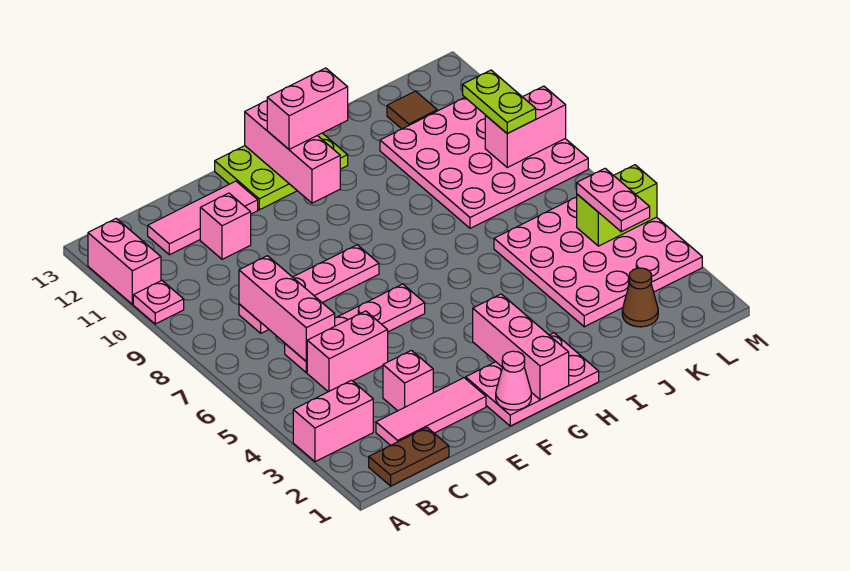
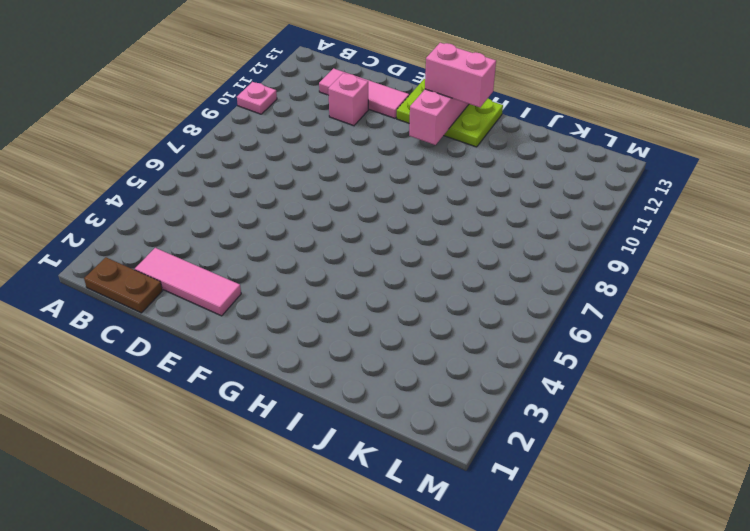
none -> pink brick A3:B3 level 1
none -> pink brick A11:A12 level 1
none -> pink brick C5:D5 level 1

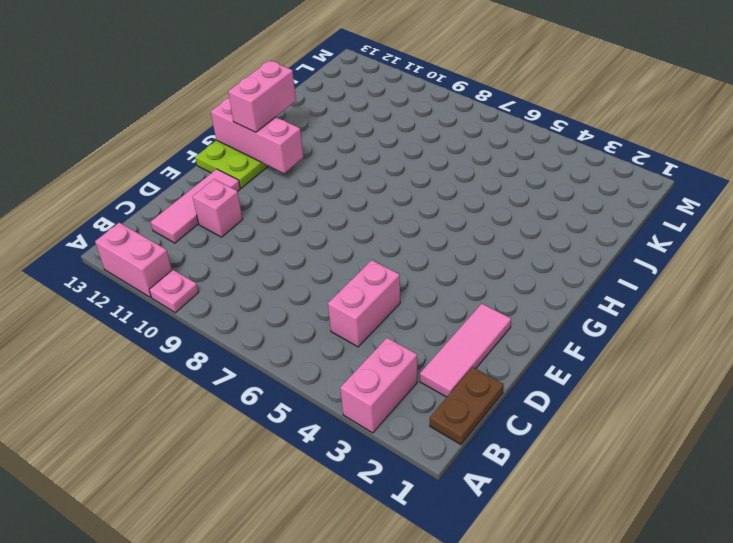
none -> pink plate C6:F6 level 1
none -> pink plate C8:F8 level 1
none -> pink brick D3 level 1

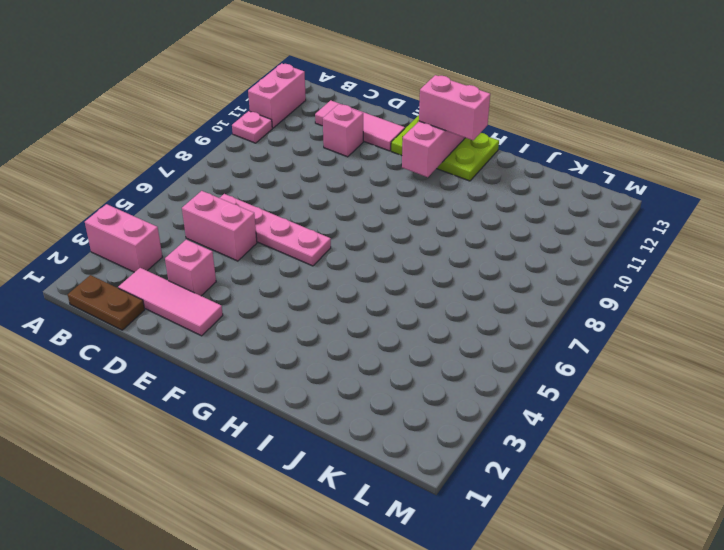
none -> pink plate C8:F8 level 1
none -> pink plate F1:H2 level 1
none -> pink plate J3:M6 level 1

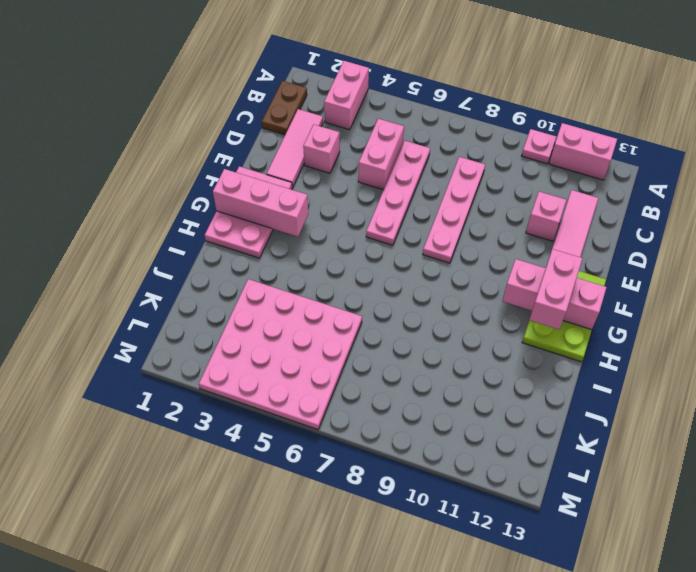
none -> pink plate J8:M11 level 1
none -> brown cone K2 level 1
none -> brown tile K12 level 1

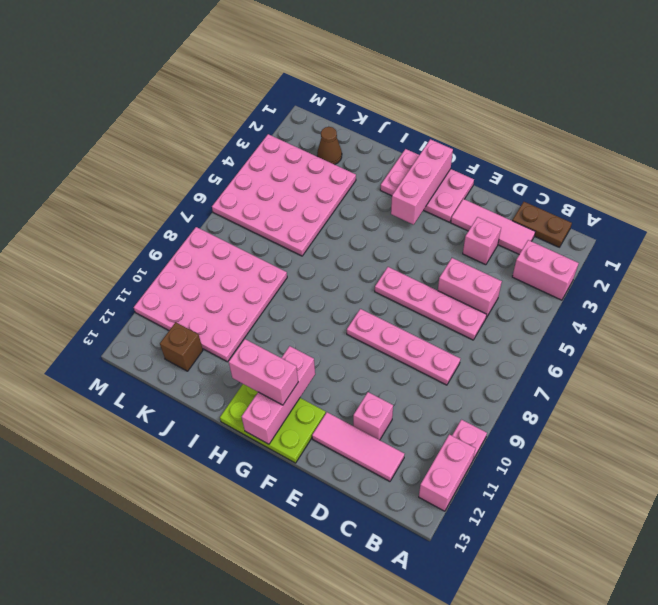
brown brick K12 level 1 -> brown tile K12 level 1
none -> pink brick C6:C8 level 2
none -> pink cone F1 level 2
none -> lime brick L5:M5 level 2

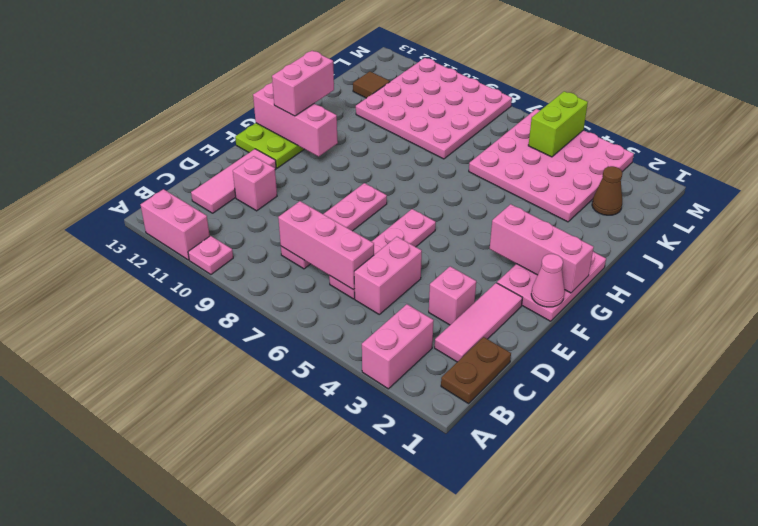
none -> pink brick L9:M9 level 2
none -> pink plate L4:L5 level 3
none -> lime plate L9:L10 level 3

